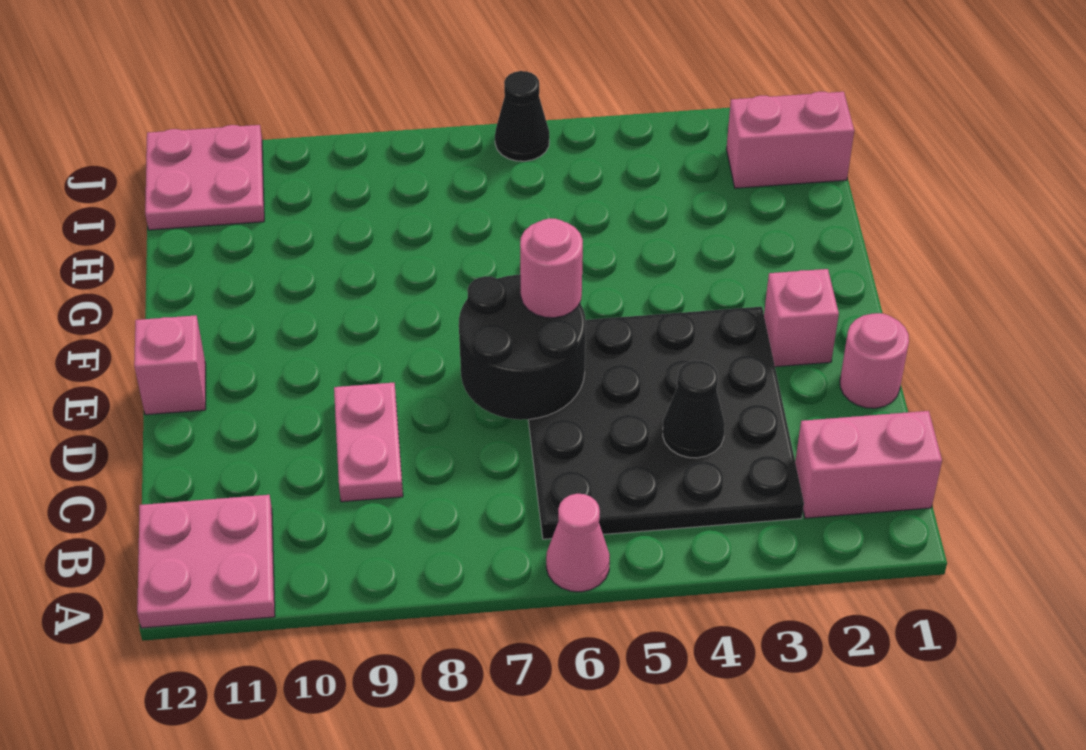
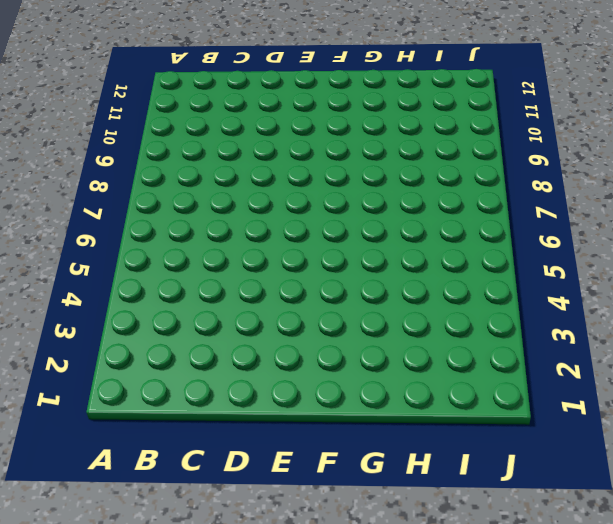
none -> pink cone A6 level 1
none -> pink plate A11:B12 level 1
none -> pink brick B1:B2 level 1

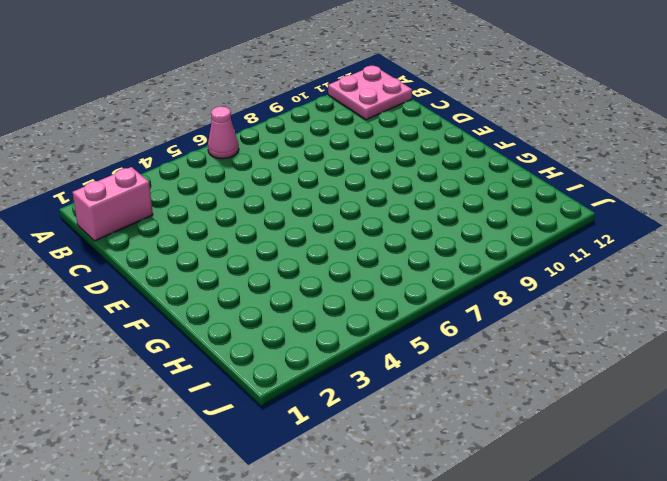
none -> black plate B3:E6 level 1
none -> pink plate C9:D9 level 1
none -> pink round brick D1 level 1

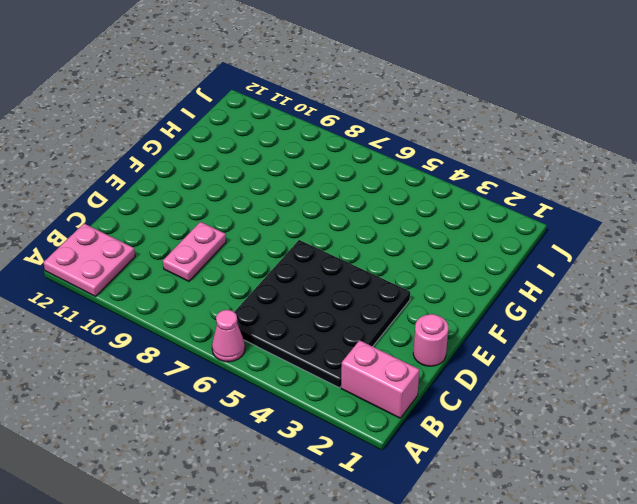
none -> pink brick E2 level 1
none -> pink brick E12 level 1
none -> pink brick I1:I2 level 1

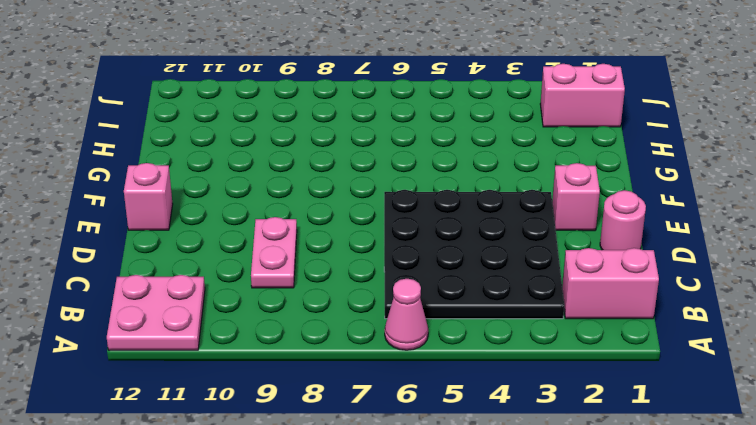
none -> pink plate I11:J12 level 1
none -> black cone J6 level 1
none -> black cone C4 level 2

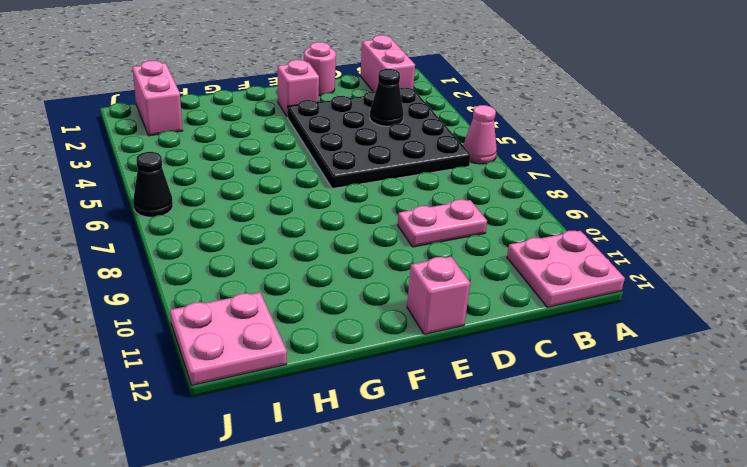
none -> black round brick D6:E7 level 2
none -> pink round brick E6 level 3

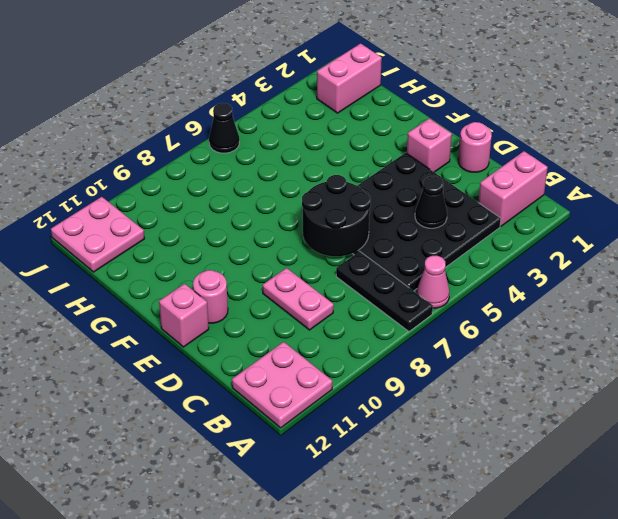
black plate A7:C7 level 1 -> none
pink round brick E11 level 1 -> pink round brick E6 level 3

